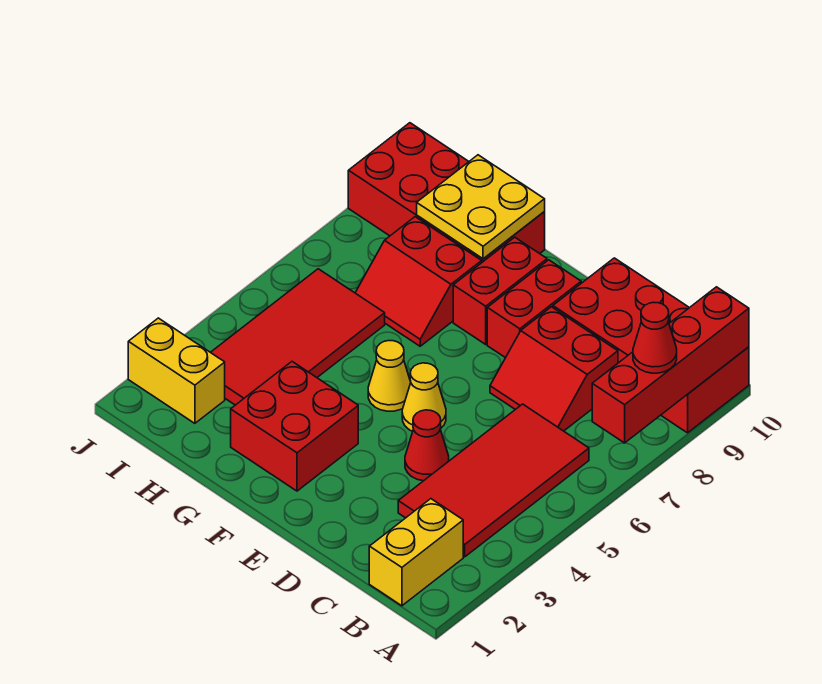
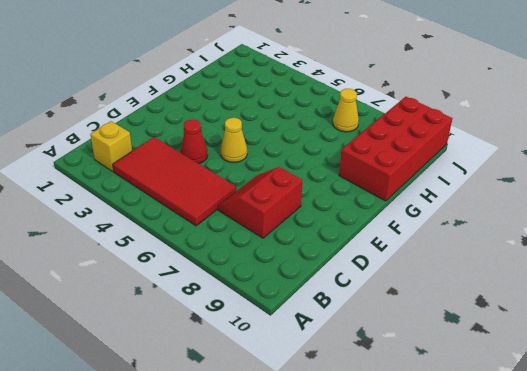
yellow brick B2 level 1 -> yellow brick B1:B2 level 1
yellow cone I7 level 1 -> yellow cone F5 level 1
none -> red brick A9:D10 level 1
none -> red brick E8:E9 level 1
none -> red brick F2:G3 level 1

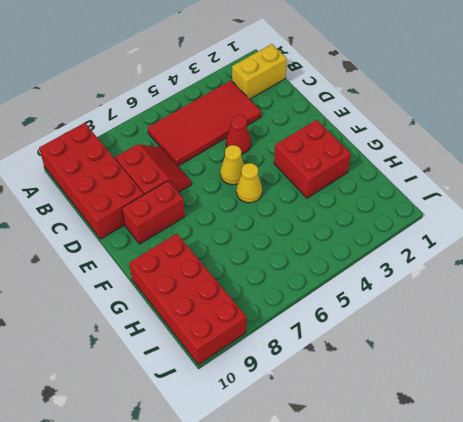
none -> red brick F8:F9 level 1
none -> red slope G7:H8 level 1 top 8
none -> red tile H3:I6 level 1

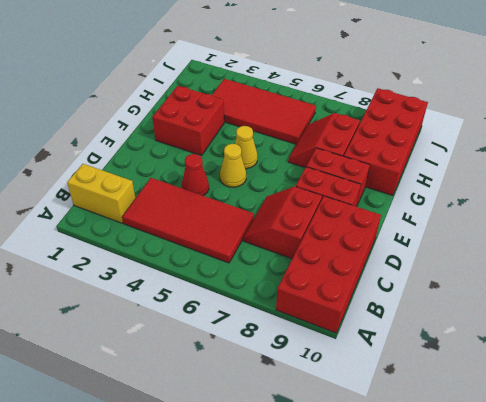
none -> yellow brick I2:J2 level 1
none -> red brick A7:A10 level 2
none -> yellow plate G9:H10 level 2

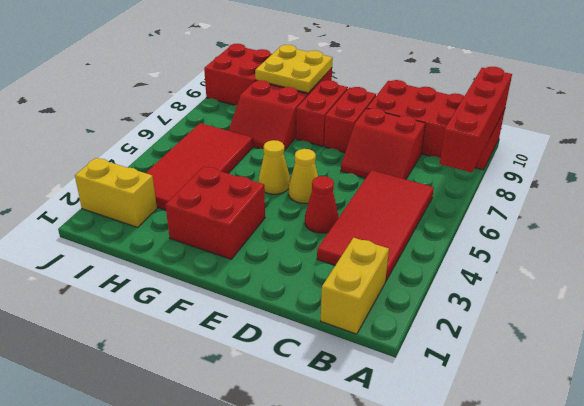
none -> red cone A8 level 3

